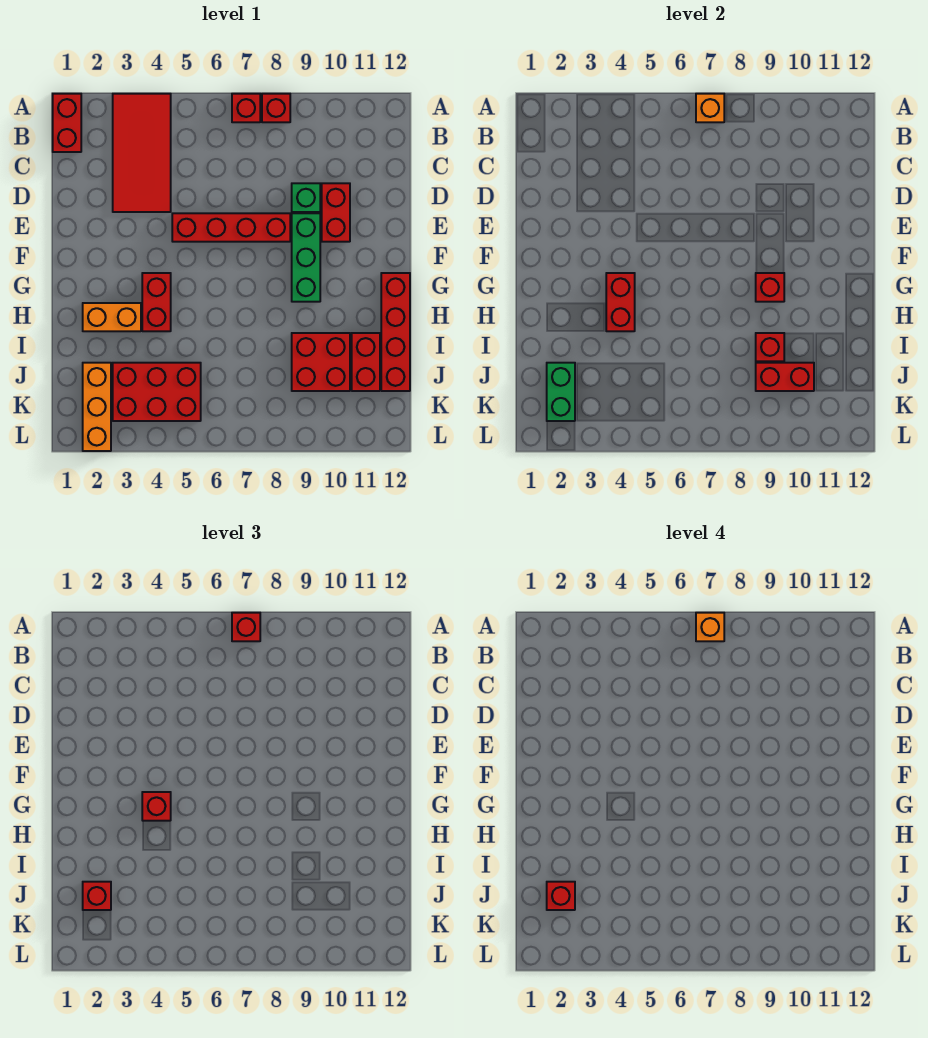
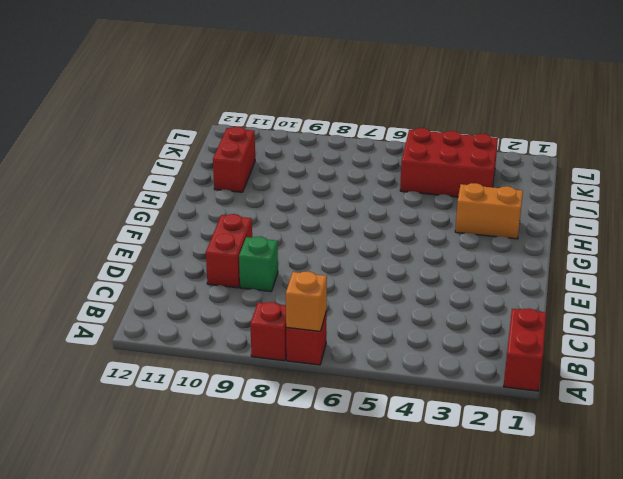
none -> red tile A3:D4 level 1
none -> red brick E5:E8 level 1
none -> green brick E9:G9 level 1

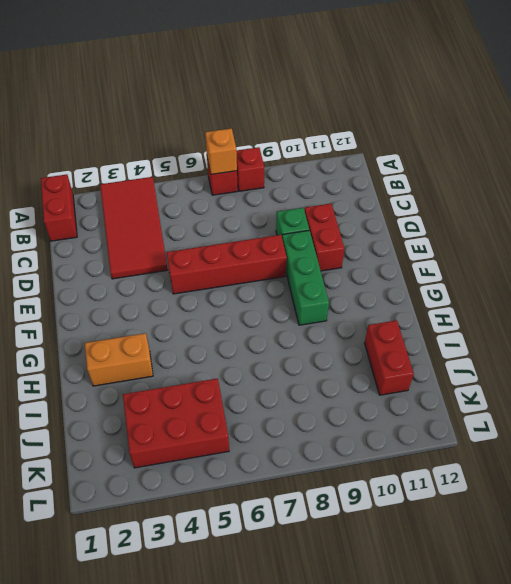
none -> red brick G4:H4 level 1
none -> red brick G12:J12 level 1
none -> red brick I9:J10 level 1

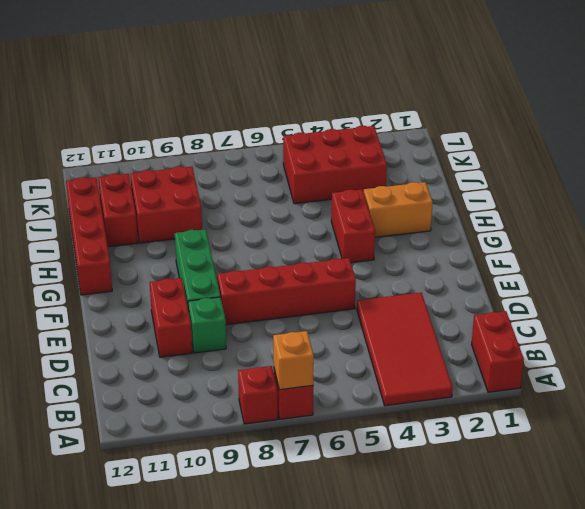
none -> orange brick J2:L2 level 1
none -> red brick G4:H4 level 2
none -> red brick G9 level 2

